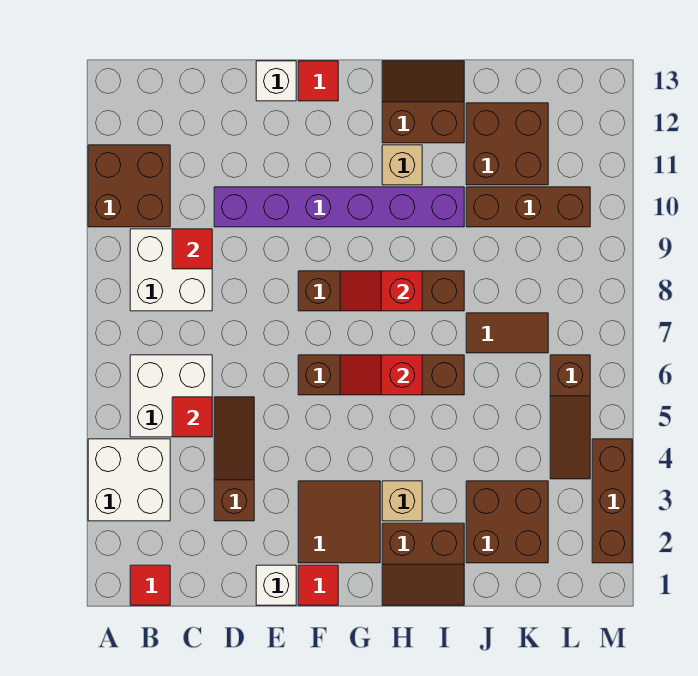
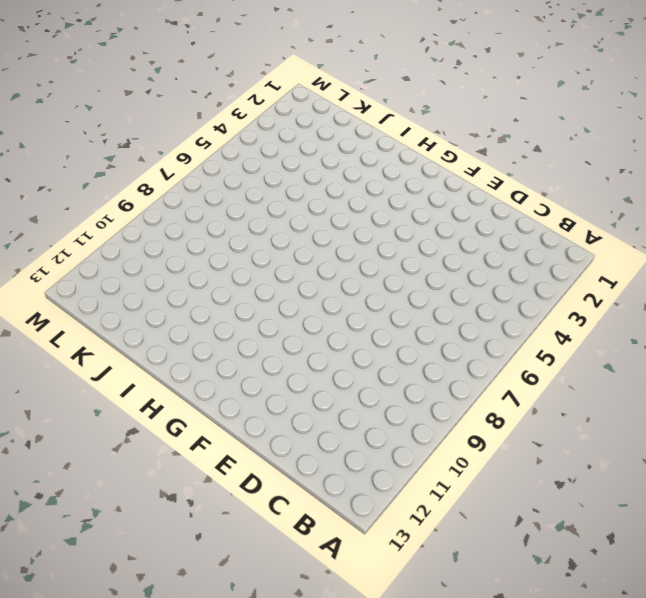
none -> white brick A3:B4 level 1
none -> brown brick A10:B11 level 1
none -> red tile B1 level 1

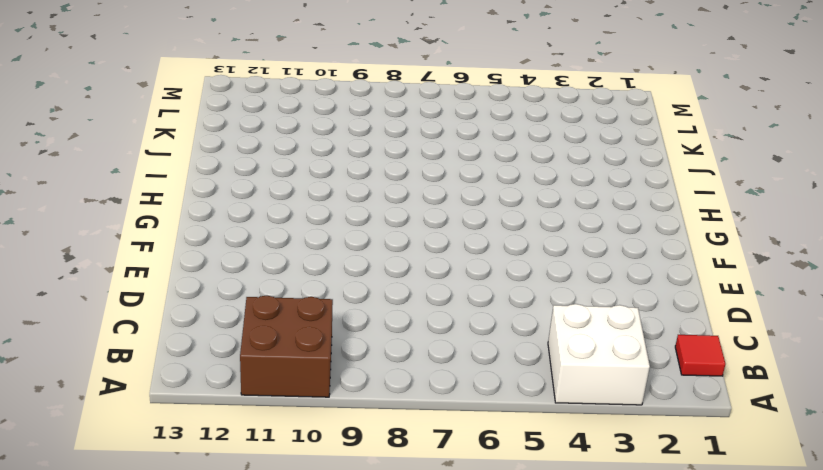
none -> white brick B5:C6 level 1
none -> white brick B8:C9 level 1
none -> brown slope D3:D5 level 1 top 3

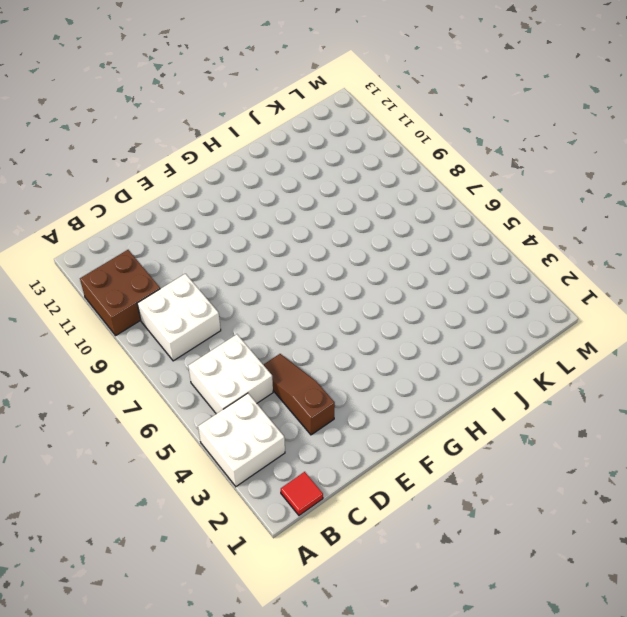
none -> purple brick D10:I10 level 1
none -> white brick E1 level 1
none -> white brick E13 level 1

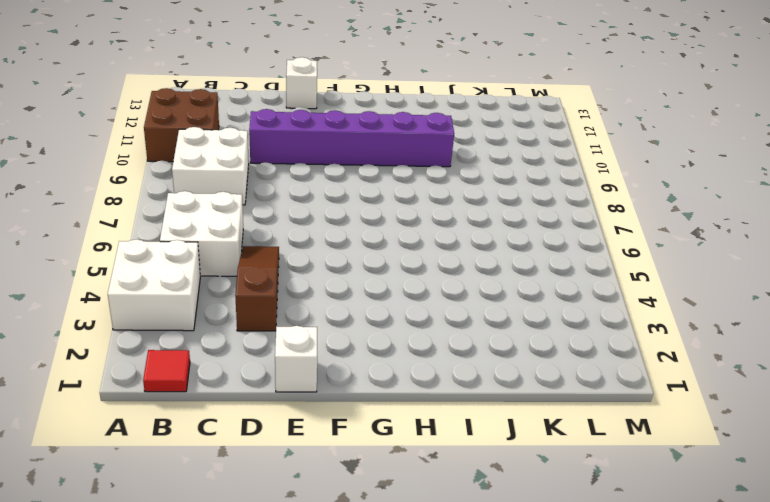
none -> red tile F1 level 1
none -> brown tile F2:G3 level 1
none -> brown brick F6:I6 level 1

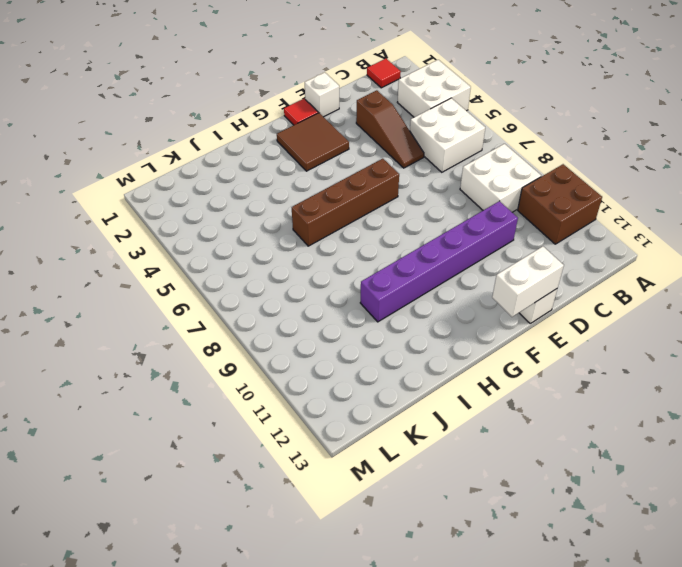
white brick E13:F13 level 2 -> none
none -> brown brick F8:I8 level 1
none -> red tile F13 level 1
none -> brown slope H1:I2 level 1 top 2

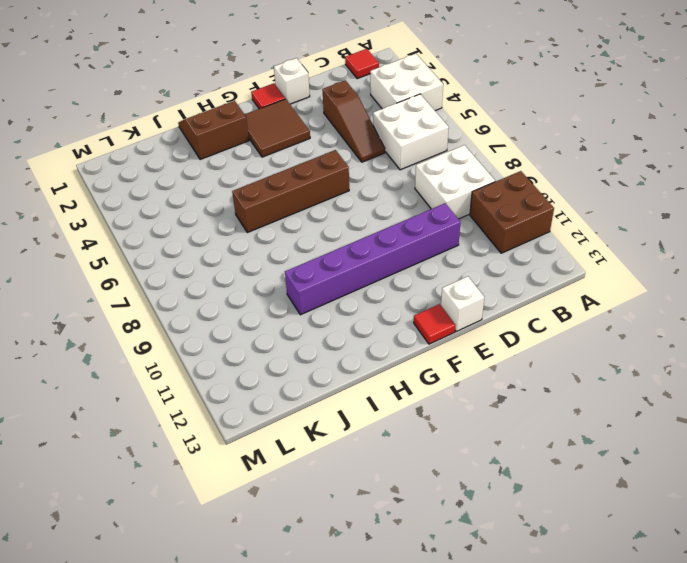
none -> brown brick F8:I8 level 1
none -> tan brick H3 level 1
none -> tan brick H11 level 1

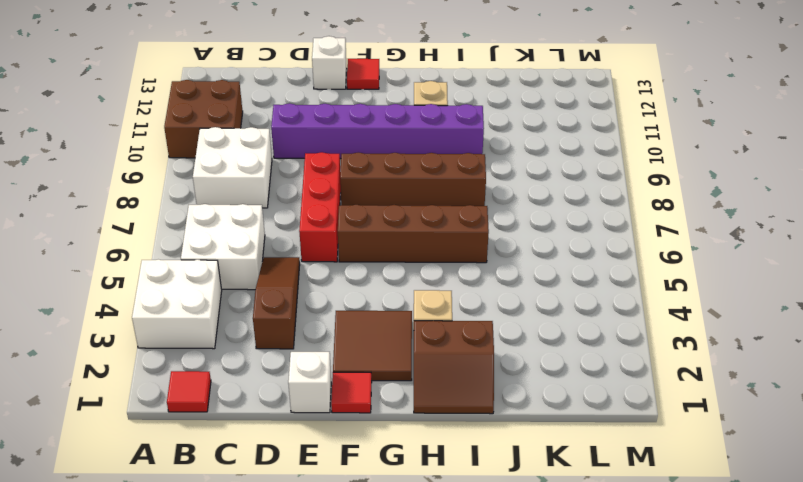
red brick E6:E8 level 1 -> none
none -> brown slope H12:I13 level 1 top 12
none -> brown brick J2:K3 level 1
none -> brown tile J7:K7 level 1

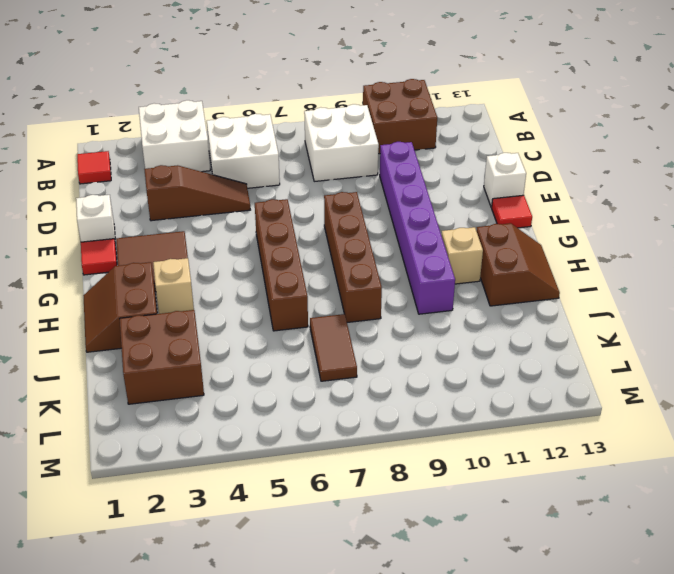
none -> brown brick J10:L10 level 1
none -> brown brick J11:K12 level 1
none -> brown slope L4:L6 level 1 top 6

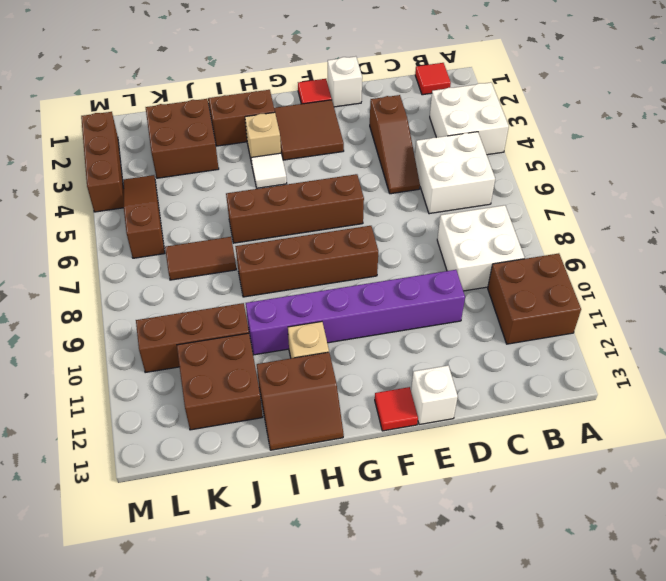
white tile H4 level 1 -> none
none -> red tile C5 level 2
none -> red tile C9 level 2
none -> red slope G6:H6 level 2 top H

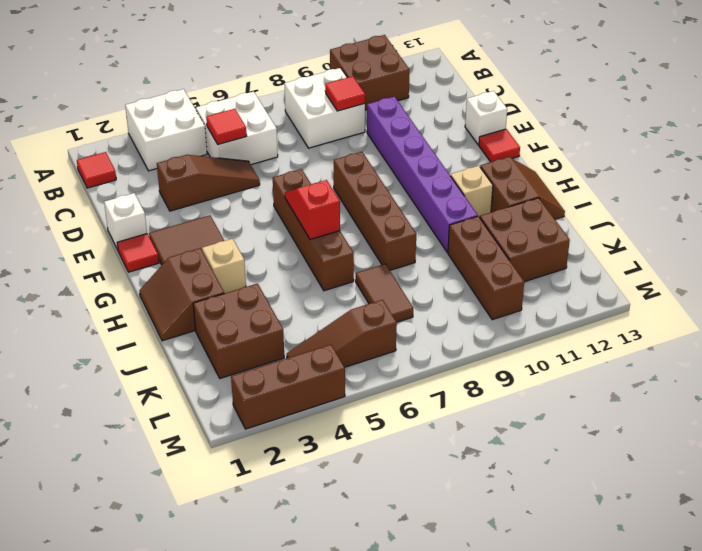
none -> red slope G8:H8 level 2 top H

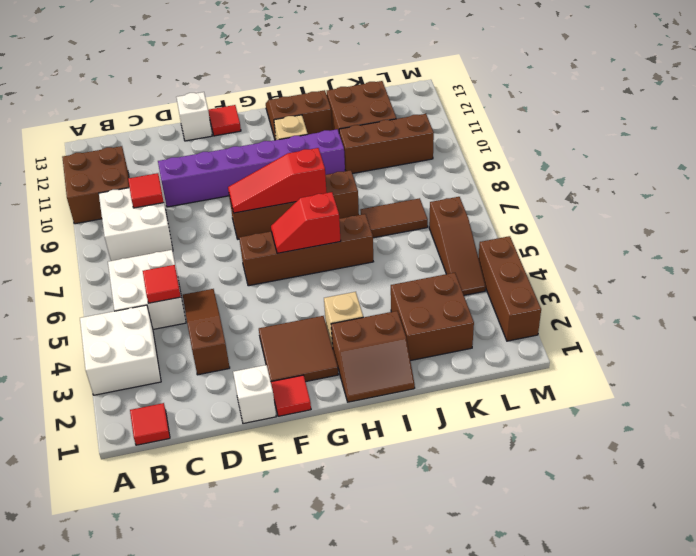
red slope F8:H8 level 2 top H -> red slope G8:H8 level 2 top H

